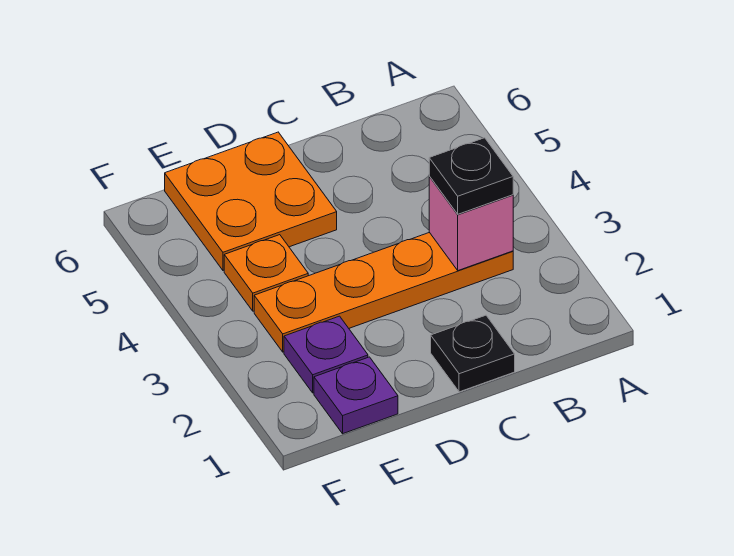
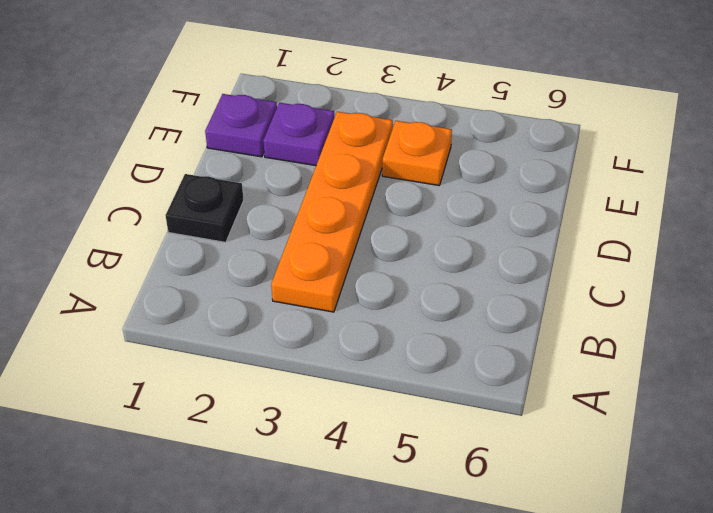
none -> orange plate D5:E6 level 1
none -> pink brick B3 level 2

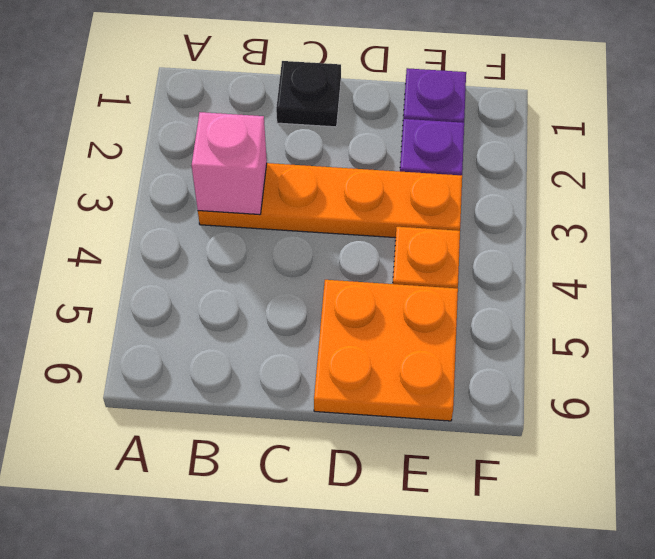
none -> black plate B3 level 3

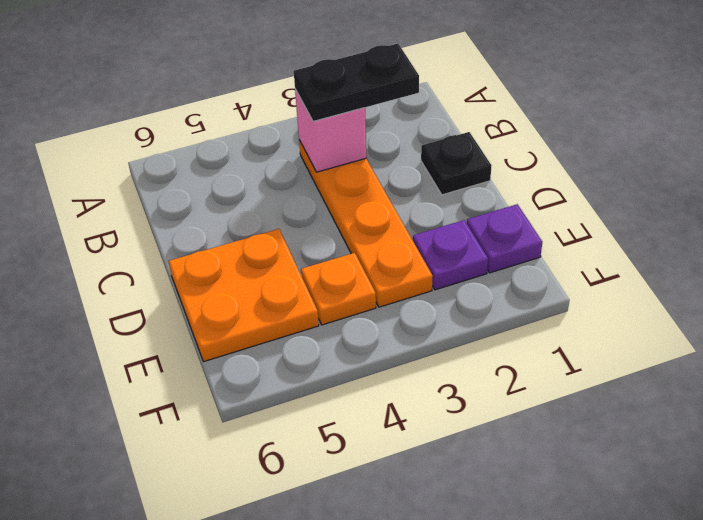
black plate B2:B3 level 3 -> black plate B3 level 3

